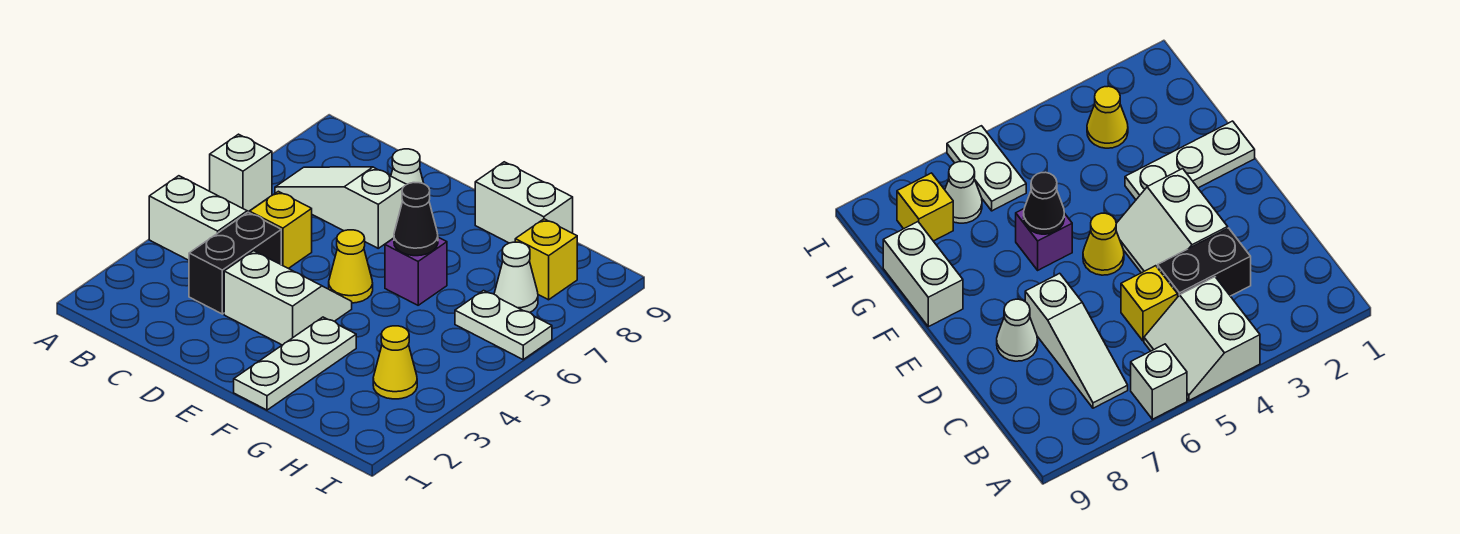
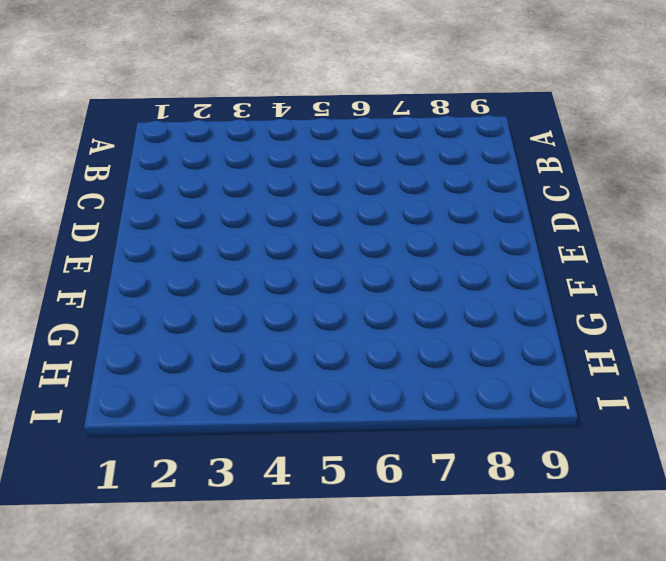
none -> white slope A4:B5 level 1 top 4
none -> white brick A6 level 1
none -> white slope B7:D7 level 1 top D

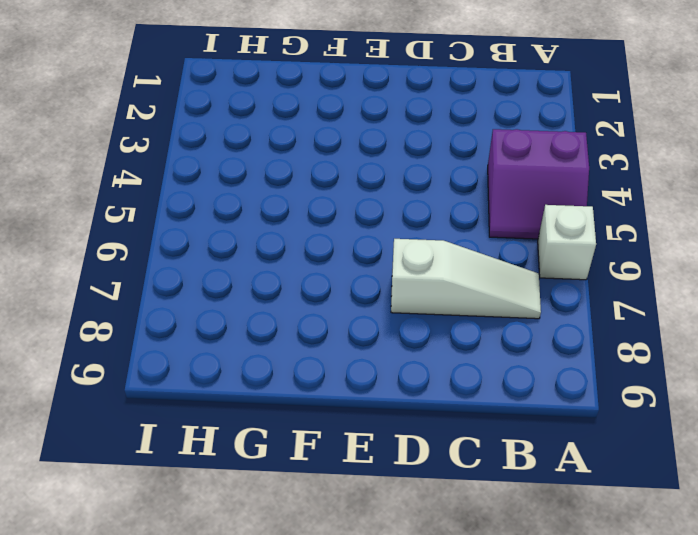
purple slope A4:B5 level 1 top 4 -> white slope A4:B5 level 1 top 4
none -> black brick C3:C4 level 1
none -> yellow brick C5 level 1
none -> white slope D3:E4 level 1 top 3

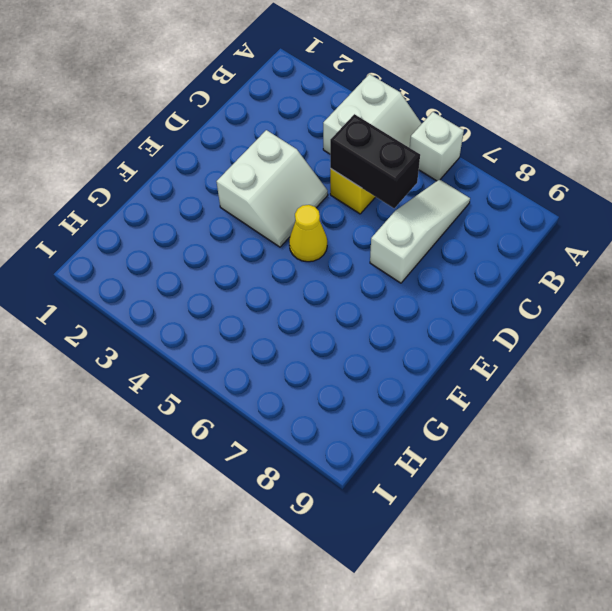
black brick C5:C6 level 2 -> black brick C3:C4 level 1
none -> white cone D8 level 1
none -> white plate F1:F3 level 1
none -> purple brick F6 level 1

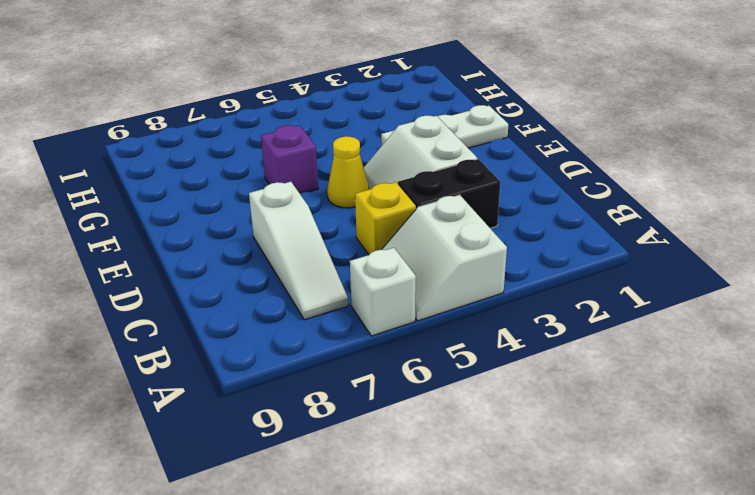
none -> white cone D8 level 1
none -> white brick F9:G9 level 1
none -> yellow cone H3 level 1

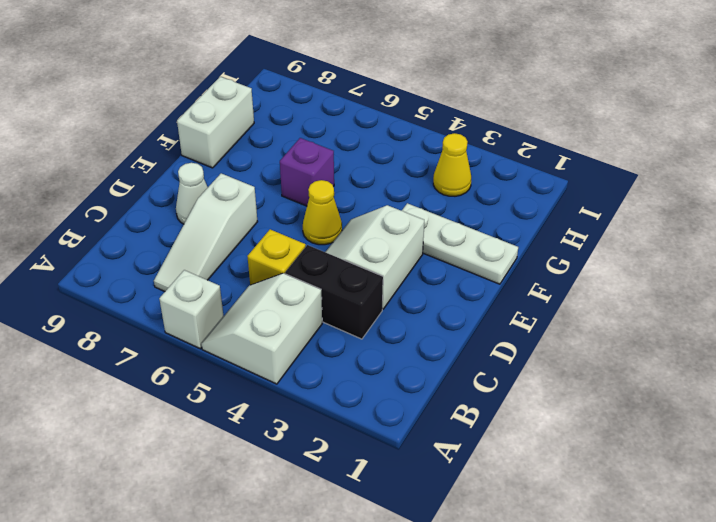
none -> white plate H6:I6 level 1
none -> white cone H7 level 1
none -> yellow brick H8 level 1

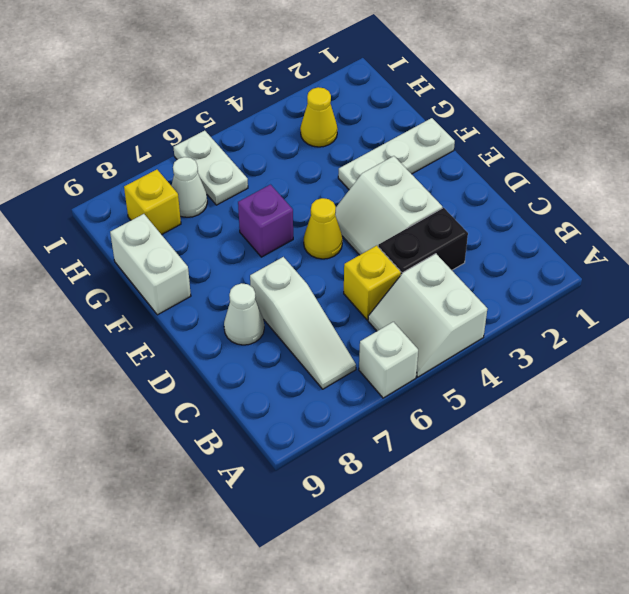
none -> black cone F6 level 2

